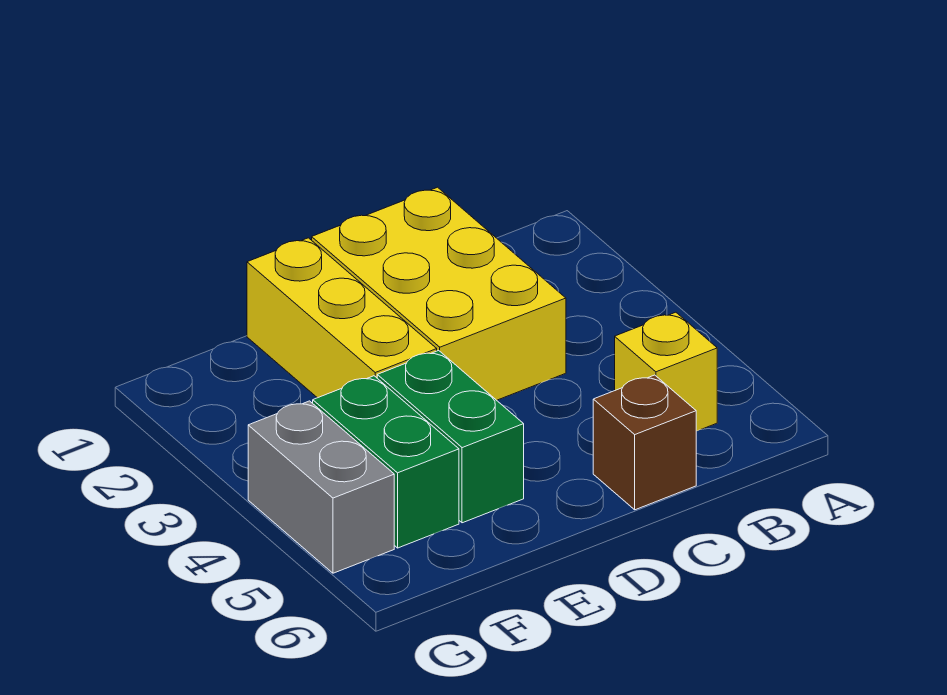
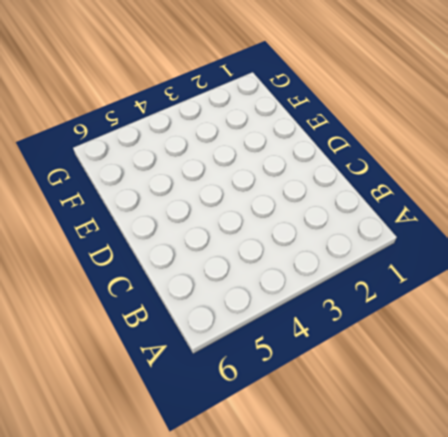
none -> yellow brick B5 level 1
none -> yellow brick C1:D3 level 1

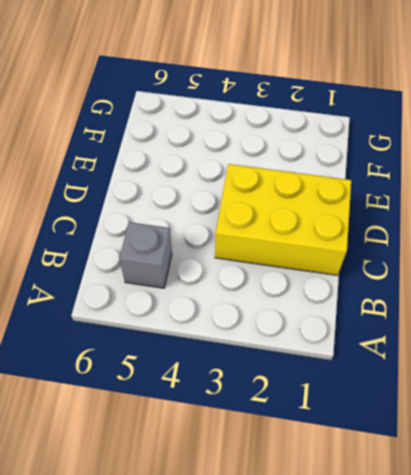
grey brick B5 level 1 -> yellow brick B5 level 1
none -> brown brick C6 level 1
none -> yellow brick E1:E3 level 1

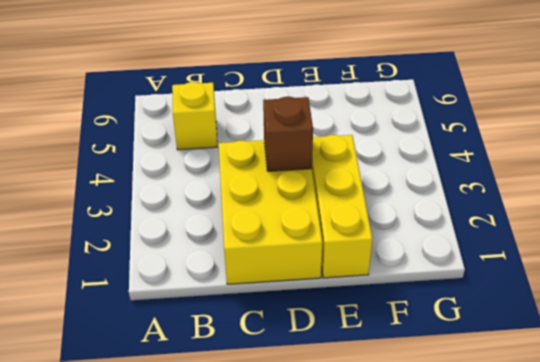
brown brick D3 level 2 -> brown brick C6 level 1
none -> green brick E4:E5 level 1
none -> green brick F4:F5 level 1

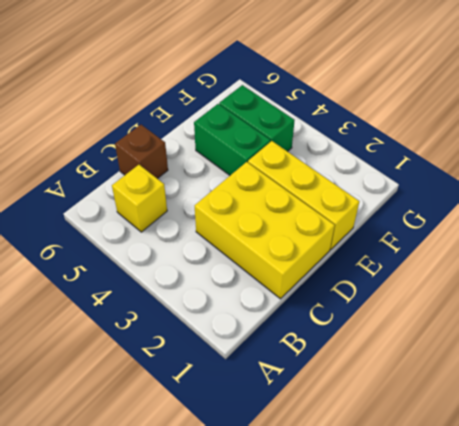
none -> grey brick G4:G5 level 1

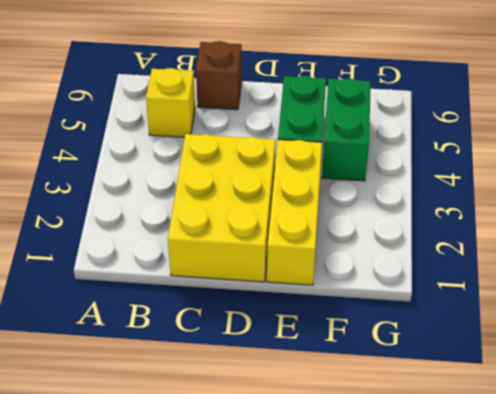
none -> grey brick G4:G5 level 1

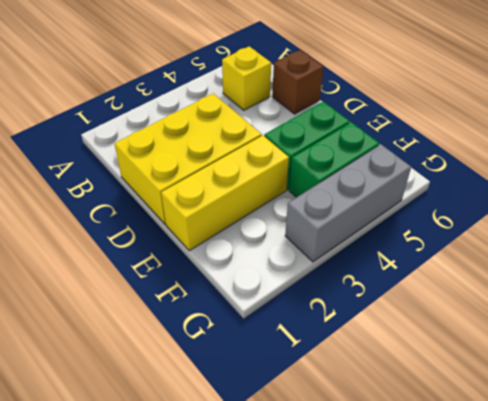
grey brick G3:G5 level 1 -> grey brick G4:G5 level 1

